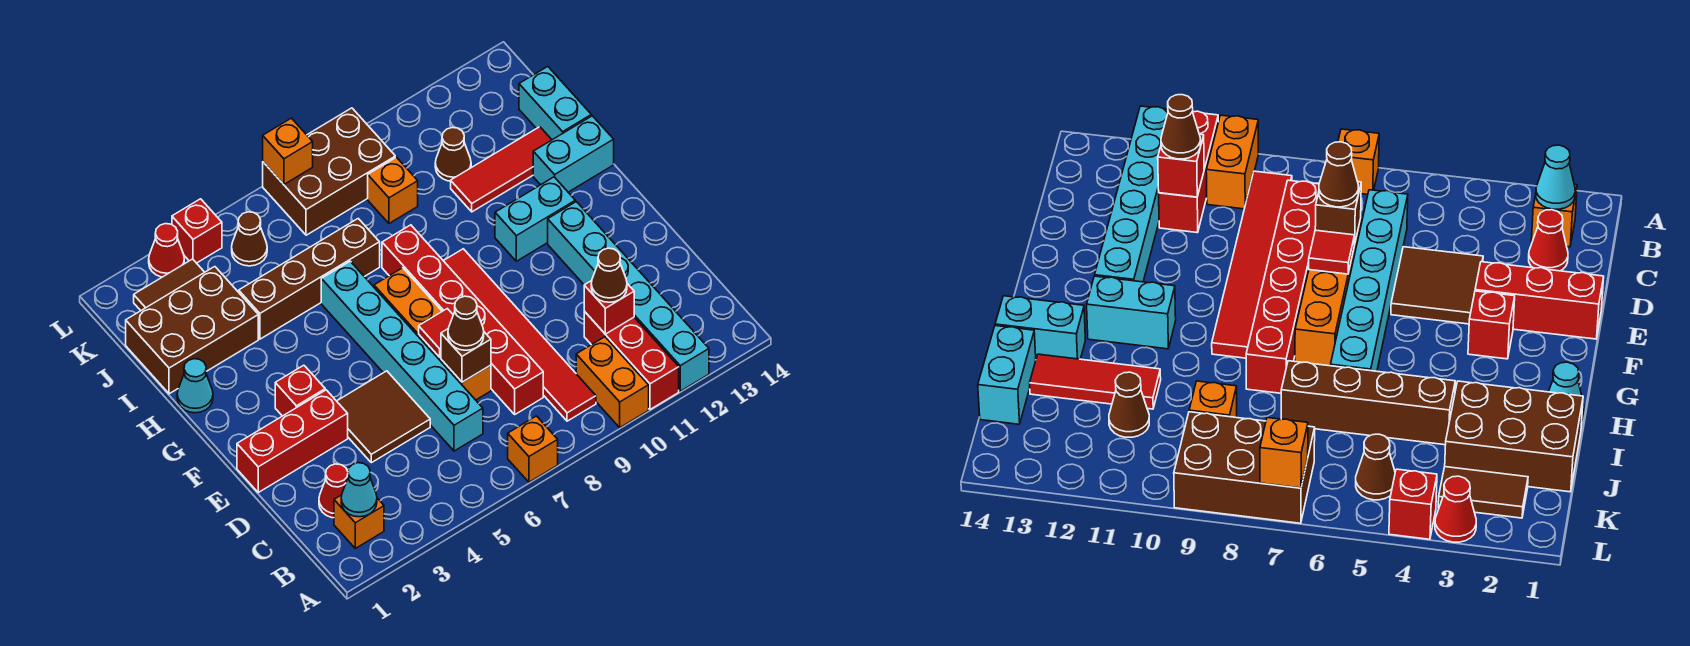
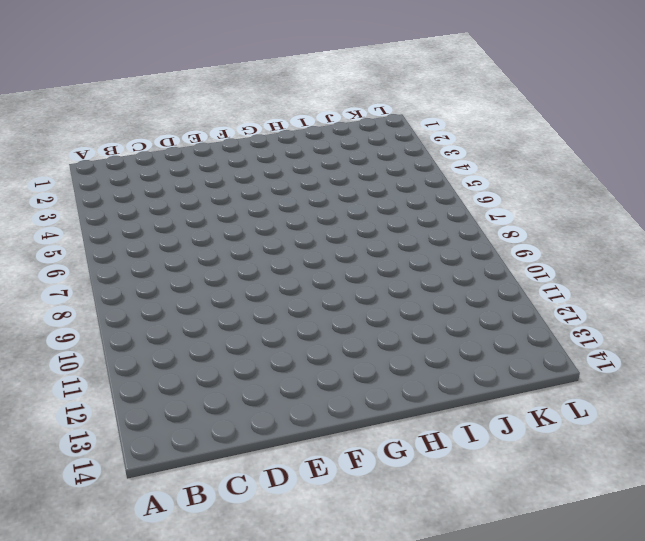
none -> orange brick A7 level 1
none -> orange brick A10:B10 level 1
none -> red brick A11:C11 level 1
none -> cyan brick A12:F12 level 1

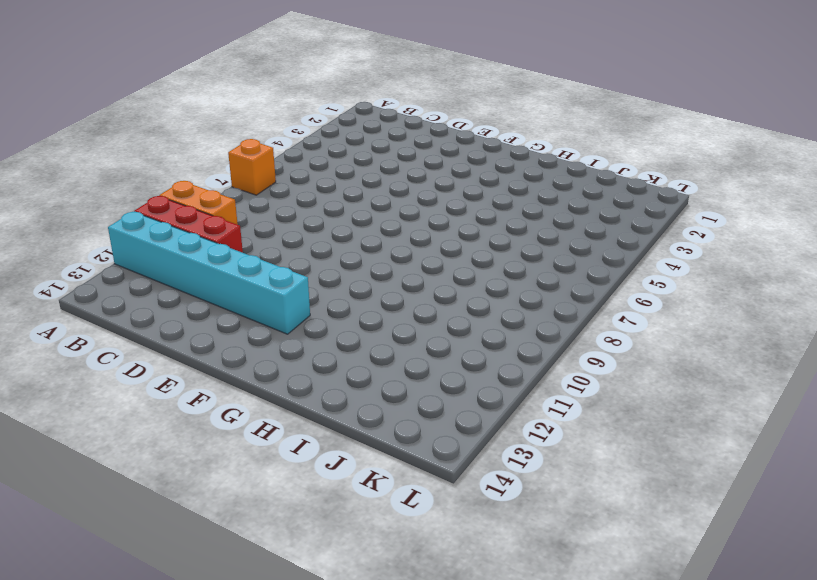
none -> orange brick B2 level 1
none -> red tile B9:G9 level 1
none -> red cone C2 level 1
none -> cyan brick C6:H6 level 1

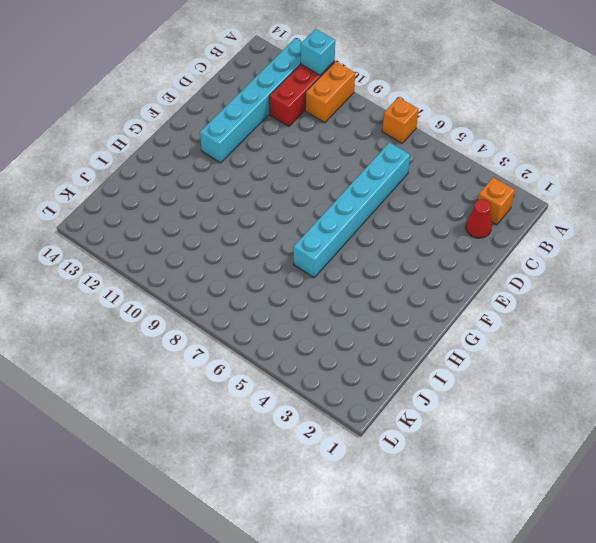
cyan brick A11 level 2 -> none
none -> red tile B9:G9 level 1
none -> red brick C8:H8 level 1
none -> brown tile D4:E5 level 1
none -> orange brick D7:G7 level 1

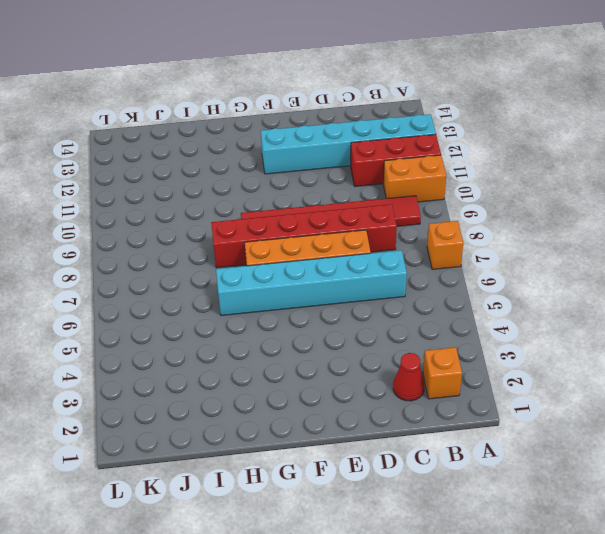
none -> brown tile D4:E5 level 1
none -> red brick E1:E3 level 1
none -> red brick F3 level 1
none -> cyan brick G11:G12 level 1

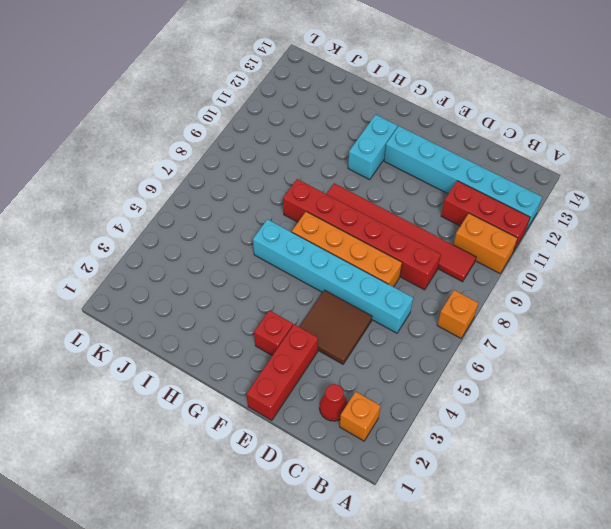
none -> cyan cone H1 level 1
none -> cyan brick H13:H14 level 1
none -> brown brick I1:J3 level 1
none -> brown brick I4:I7 level 1

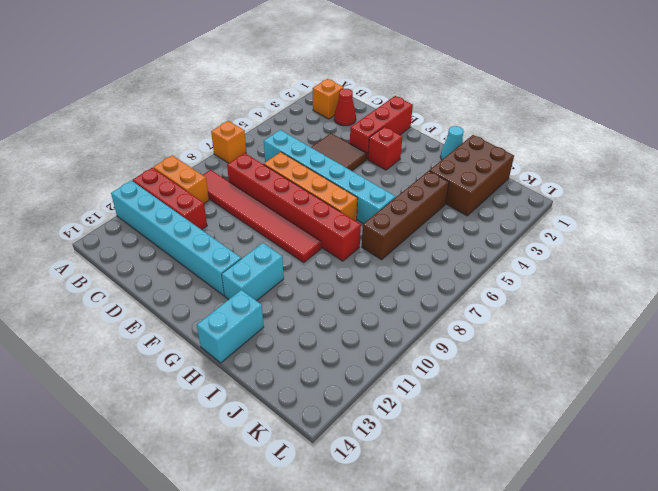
none -> red tile I11:I13 level 1
none -> cyan brick I14:J14 level 1
none -> orange brick J9 level 1
none -> brown cone J11 level 1

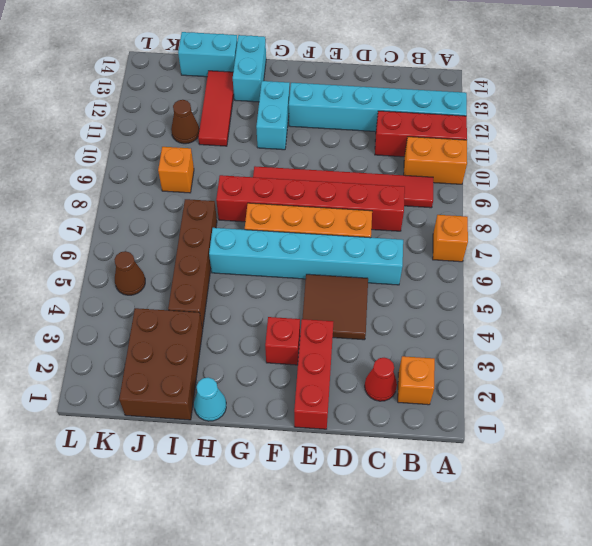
none -> brown tile K2:K3 level 1
none -> brown brick K7:L9 level 1
none -> red cone L3 level 1
none -> red brick L4 level 1

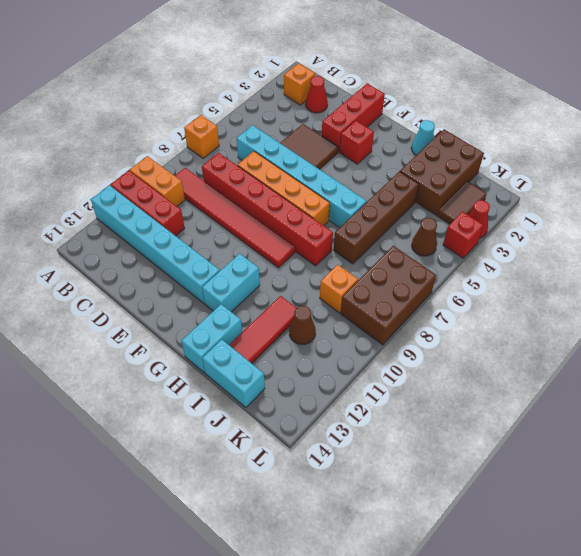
none -> cyan cone B2 level 2
none -> red brick C11 level 2
none -> brown brick D7 level 2
none -> red tile E7 level 2

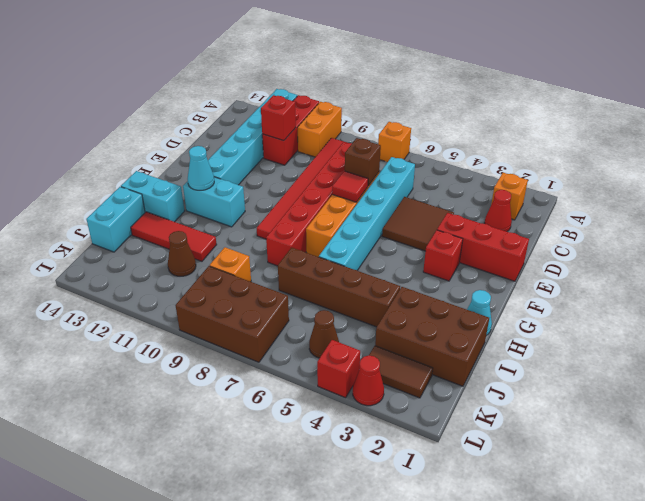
cyan cone G12 level 2 -> cyan cone B2 level 2
none -> orange brick L7 level 2
none -> brown cone C11 level 3
none -> brown cone D7 level 3

